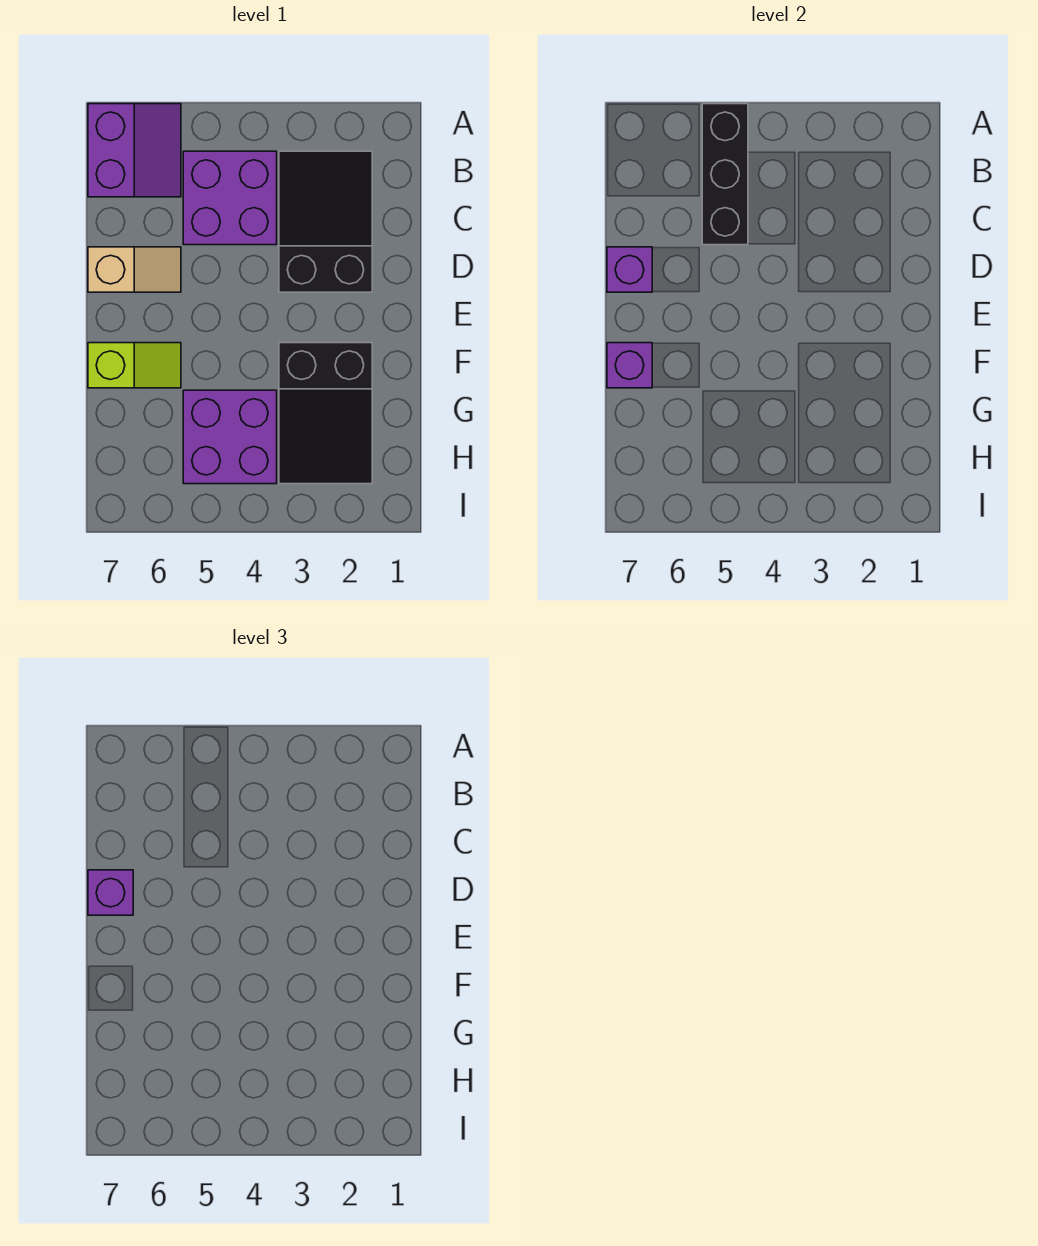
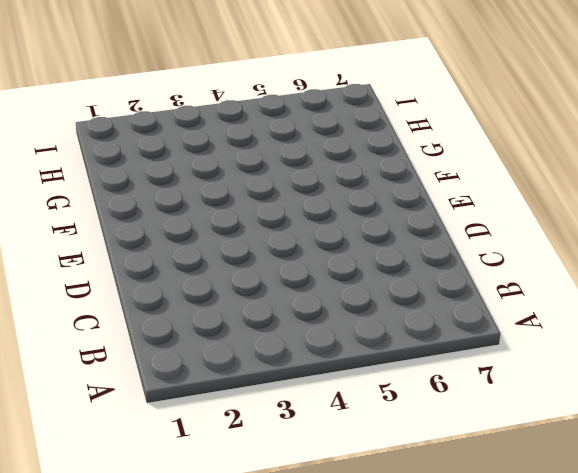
none -> purple slope A6:B7 level 1 top 7
none -> black slope B2:D3 level 1 top D

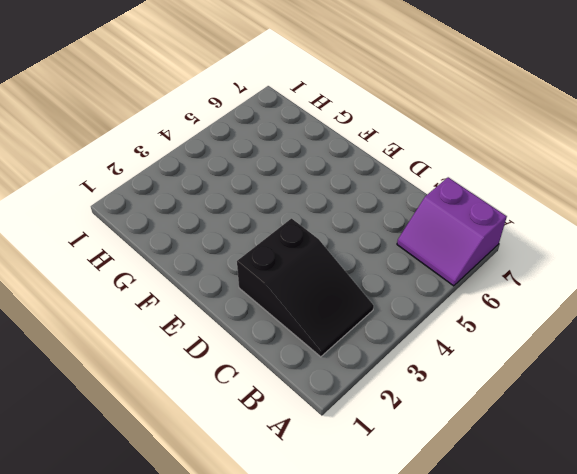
none -> purple brick B4:C5 level 1
none -> tan slope D6:D7 level 1 top 7

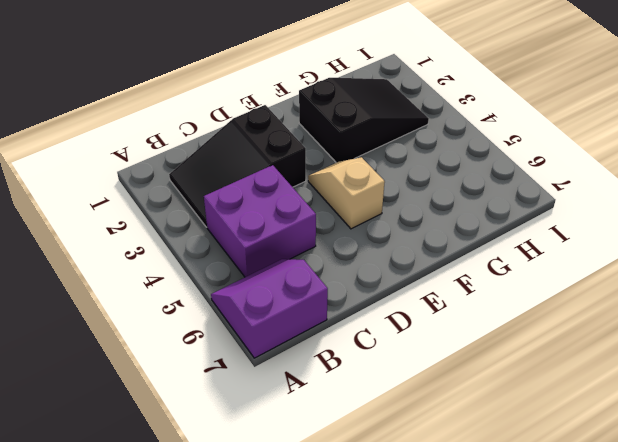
tan slope E4:E5 level 1 top 5 -> tan slope D6:D7 level 1 top 7
none -> lime slope F6:F7 level 1 top 7
none -> purple brick G4:H5 level 1

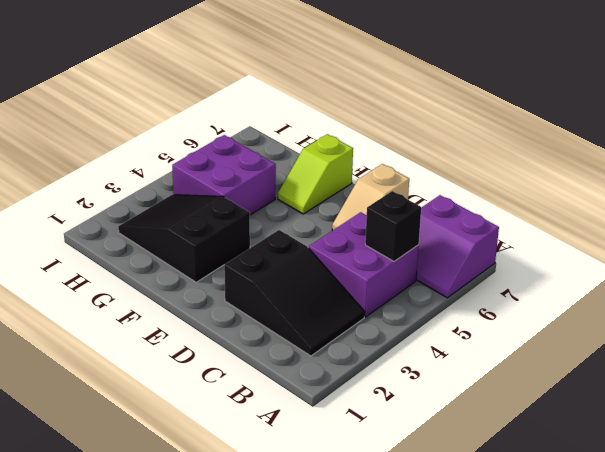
black brick B5 level 2 -> black brick A5:C5 level 2
none -> purple brick D7 level 2
none -> purple brick F7 level 2

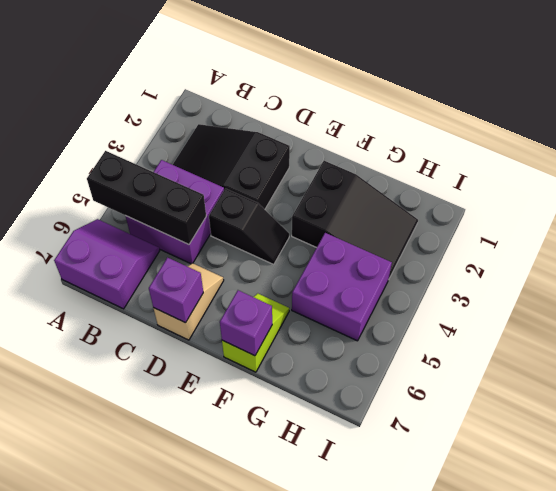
black slope D4:E4 level 1 top D -> none
none -> purple brick D7 level 3

